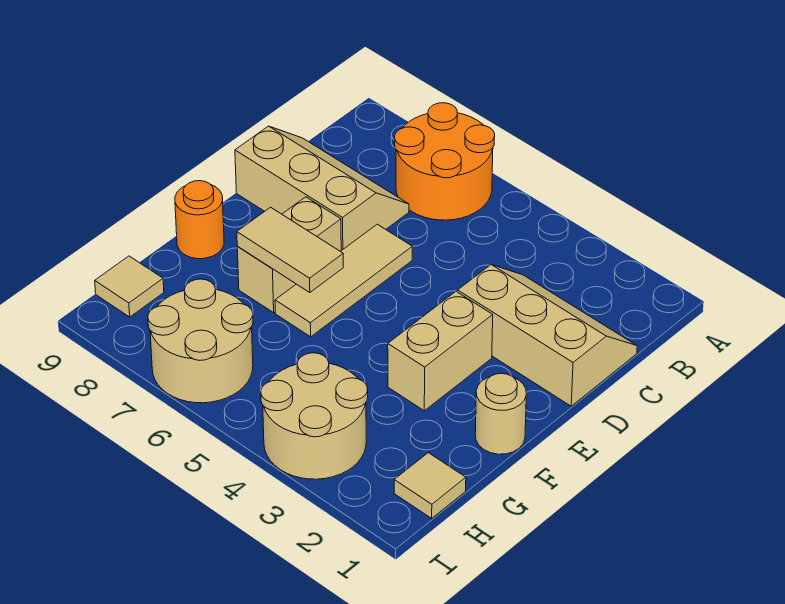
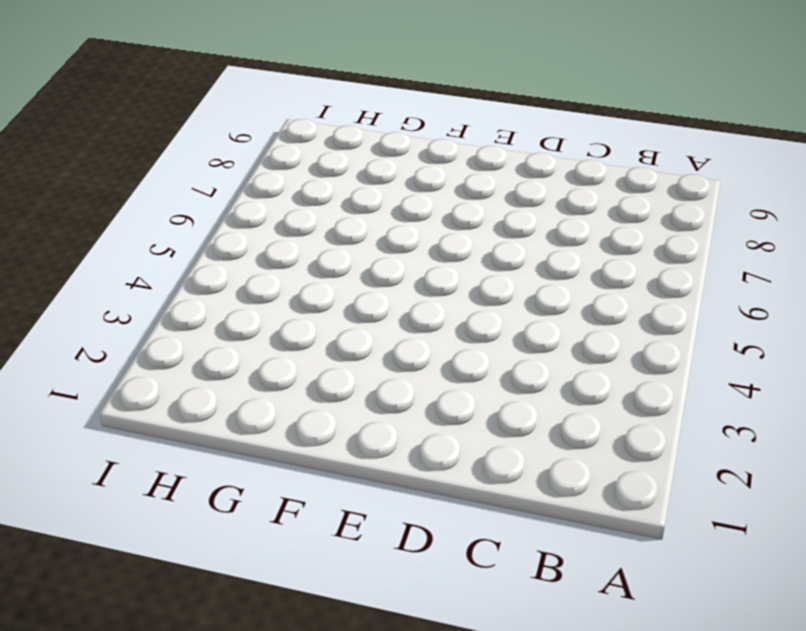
none -> orange round brick A6:B7 level 1
none -> tan slope C1:D3 level 1 top D
none -> tan slope C7:D9 level 1 top D

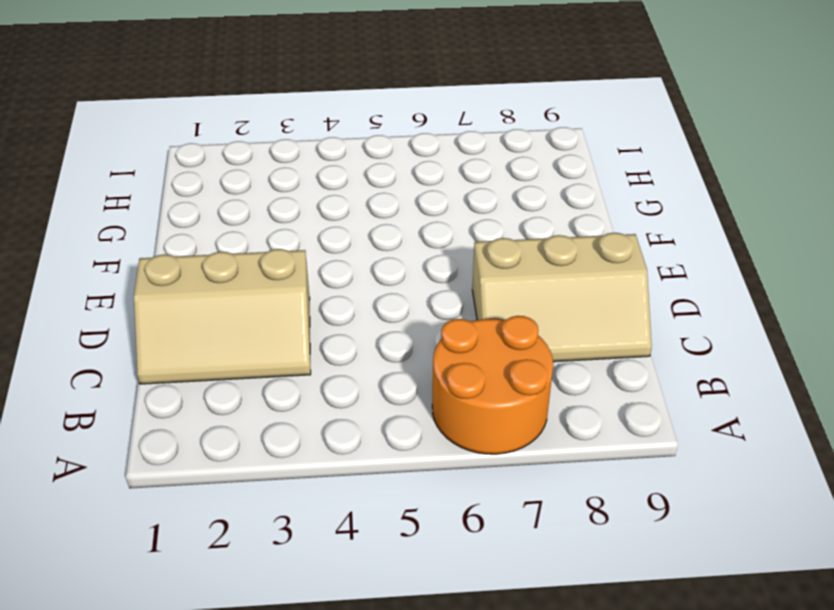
none -> tan tile D6:F6 level 1
none -> tan brick E3:F3 level 1
none -> tan brick E7:F7 level 1

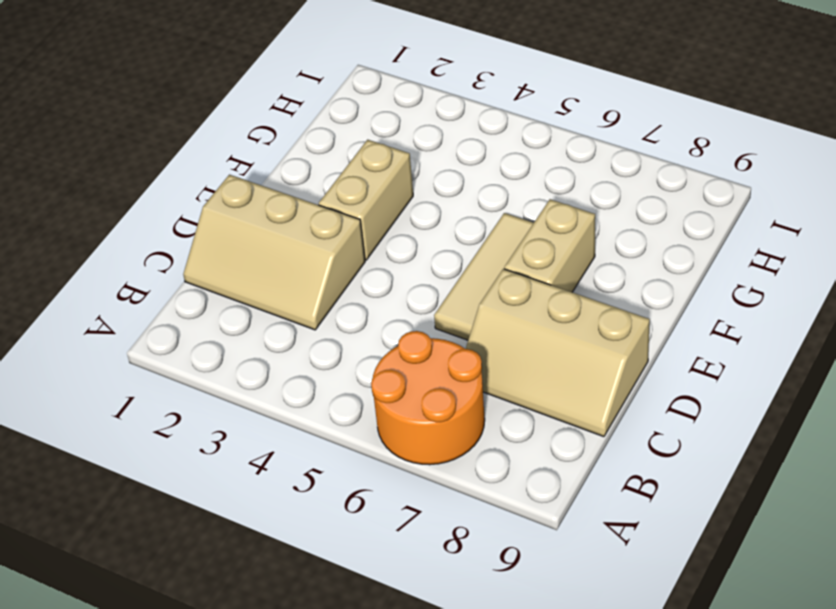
none -> tan round brick F1 level 1
none -> orange round brick F9 level 1
none -> tan tile H1 level 1

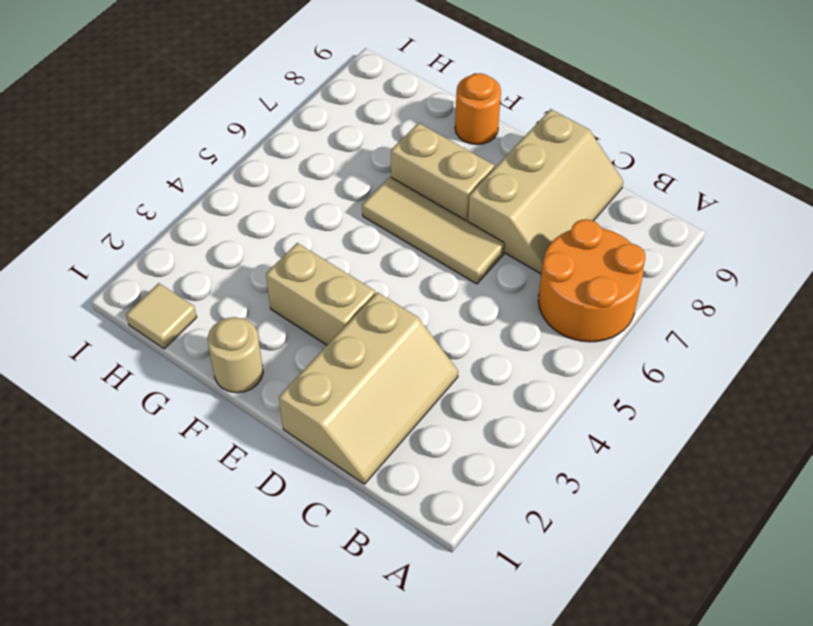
none -> tan round brick H3:I4 level 1
none -> tan round brick H6:I7 level 1
none -> tan tile H9 level 1

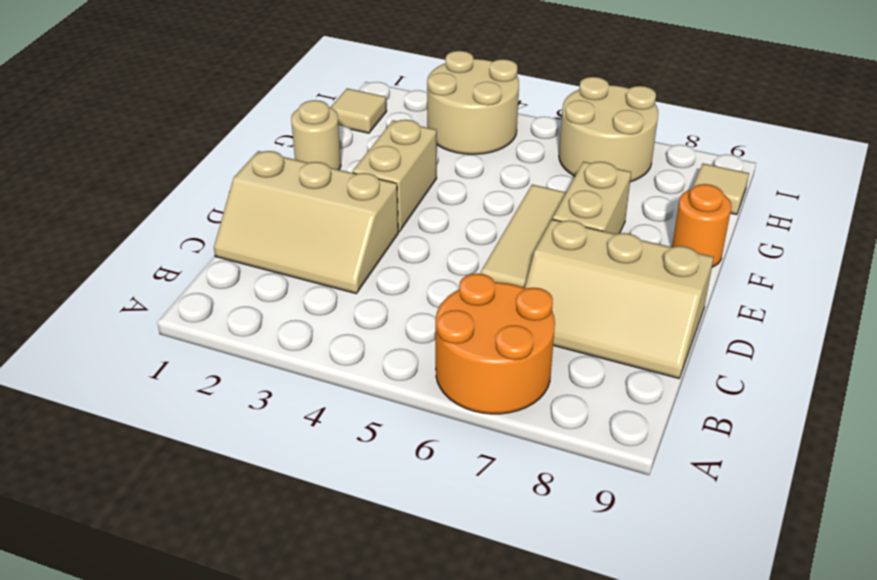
none -> tan tile F6:F7 level 2

